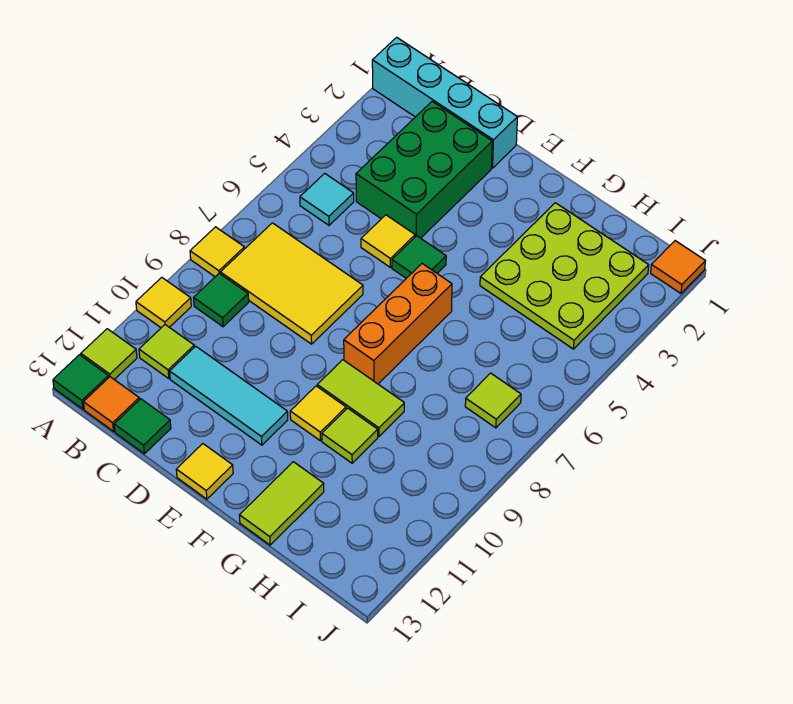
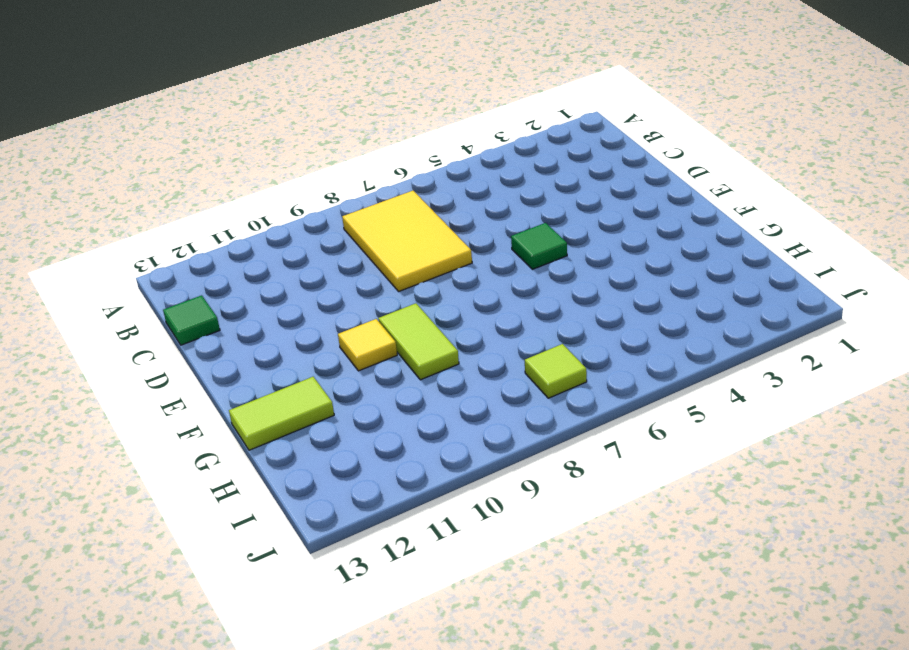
none -> cyan brick A1:D1 level 1
none -> yellow tile A8 level 1
none -> yellow tile A10 level 1

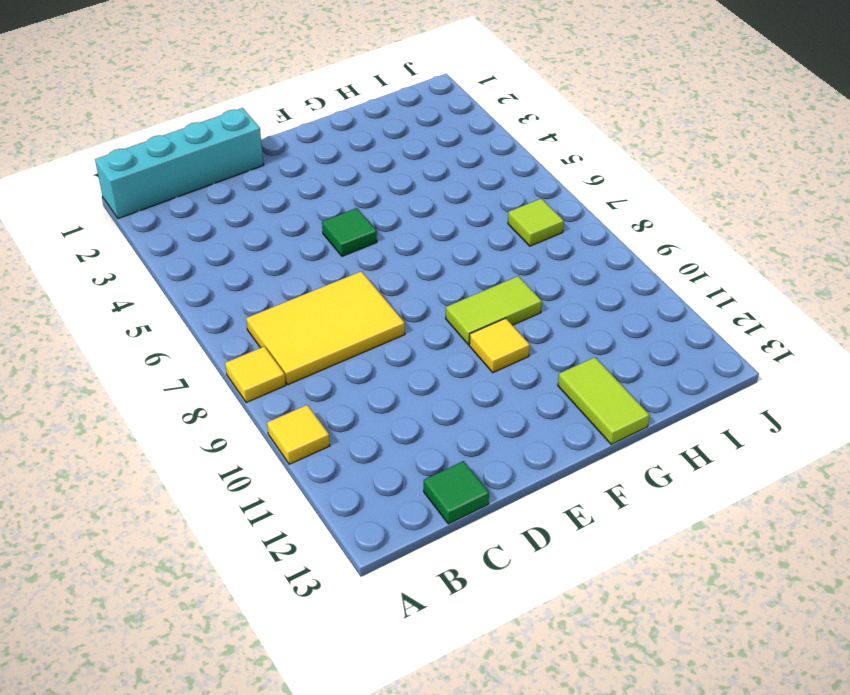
none -> lime tile A12 level 1
none -> green tile A13 level 1
none -> cyan tile B5 level 1

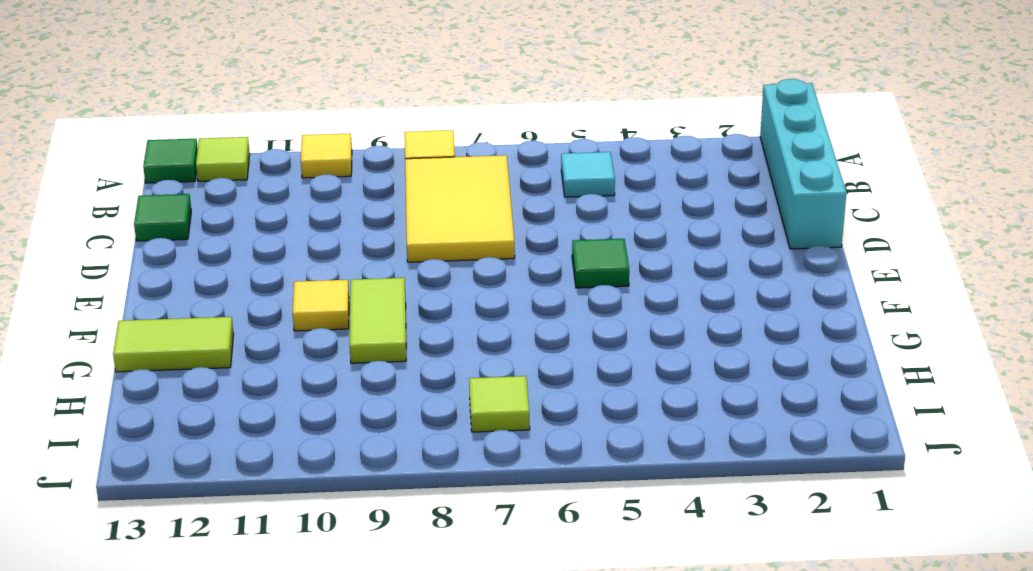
none -> green tile B9 level 1
none -> lime tile B11 level 1
none -> orange tile B13 level 1

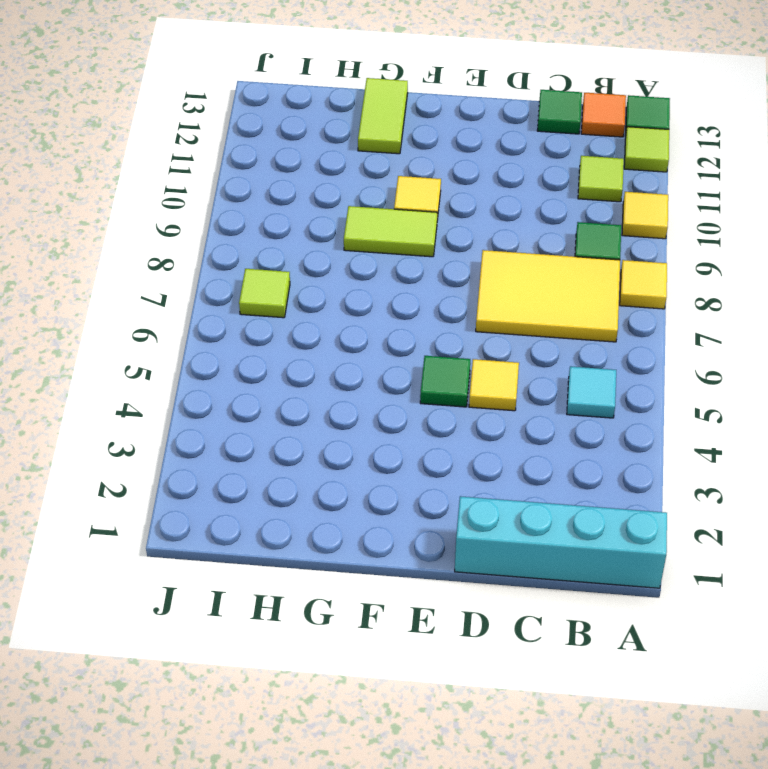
none -> green brick C2:D4 level 1
none -> cyan tile C11:E11 level 1
none -> yellow tile E13 level 1

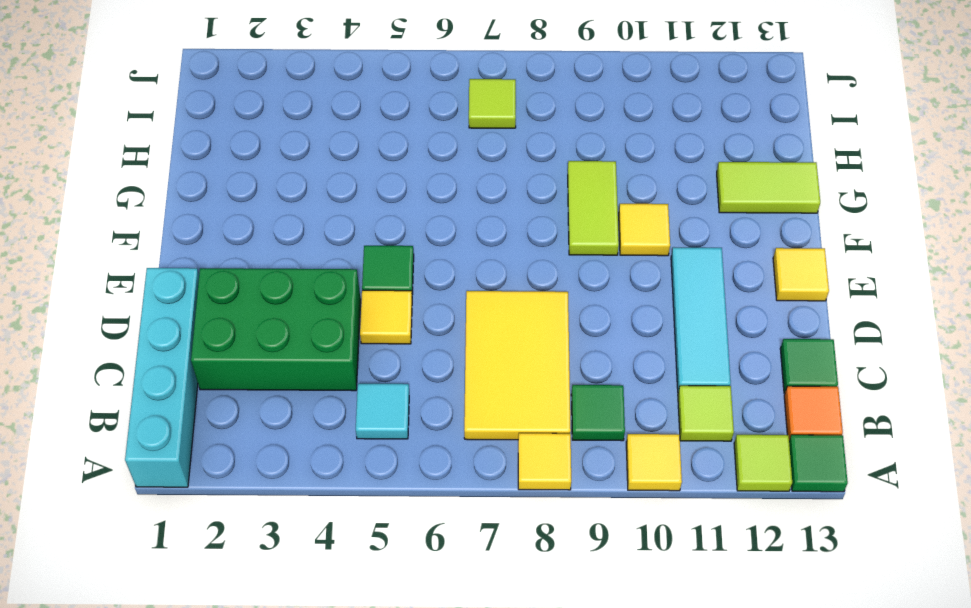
none -> orange brick F6:F8 level 1
none -> lime plate G2:I4 level 1
none -> lime tile G10 level 1

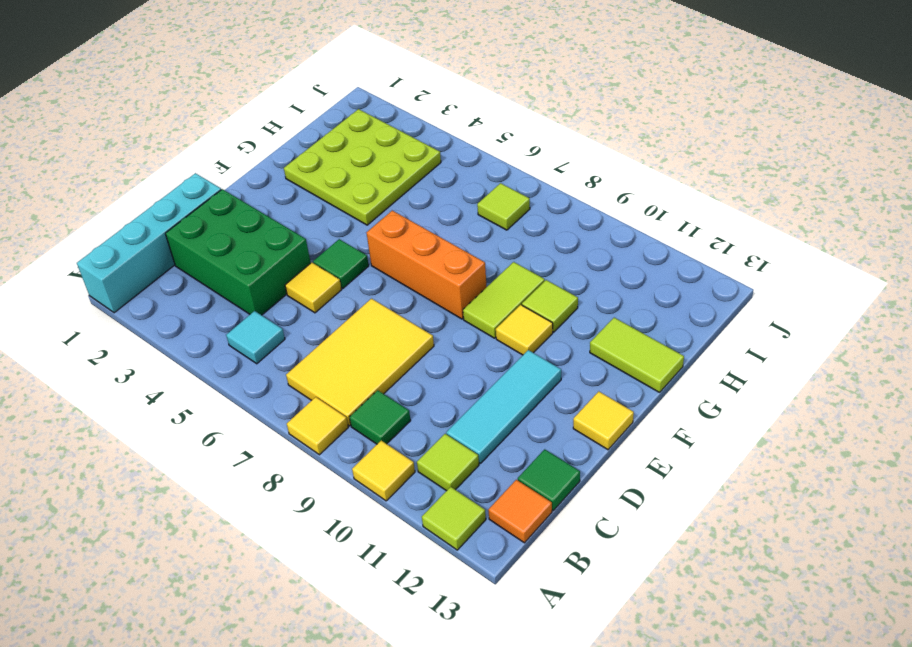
none -> green tile A13 level 1
none -> orange tile J1 level 1

